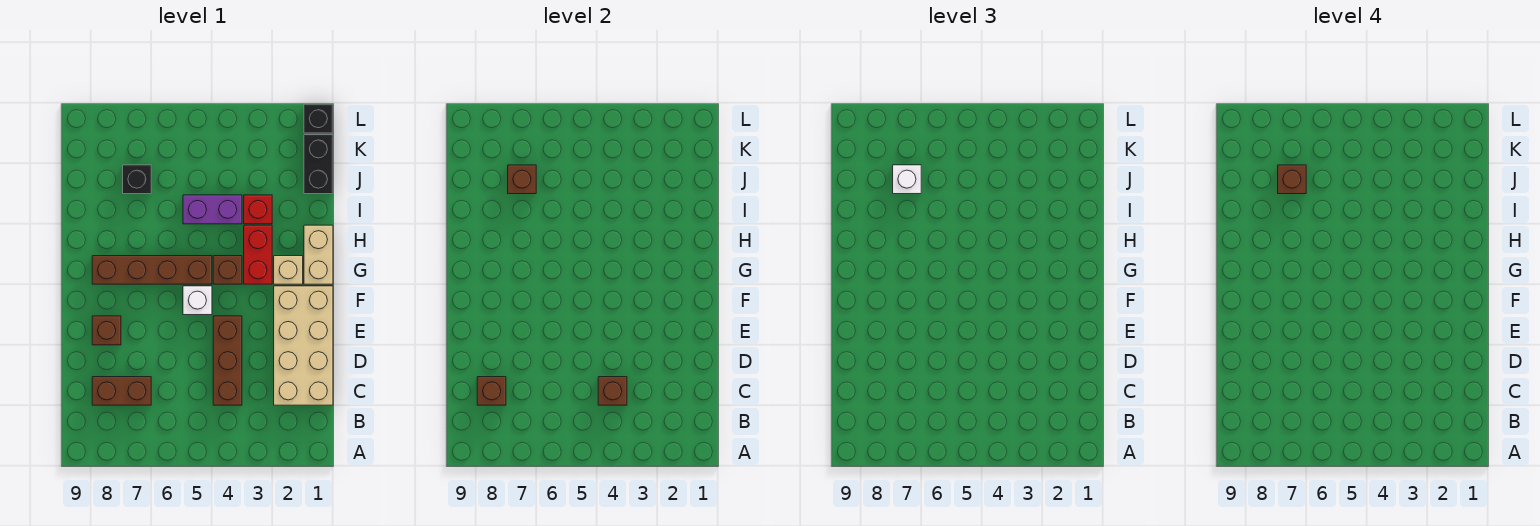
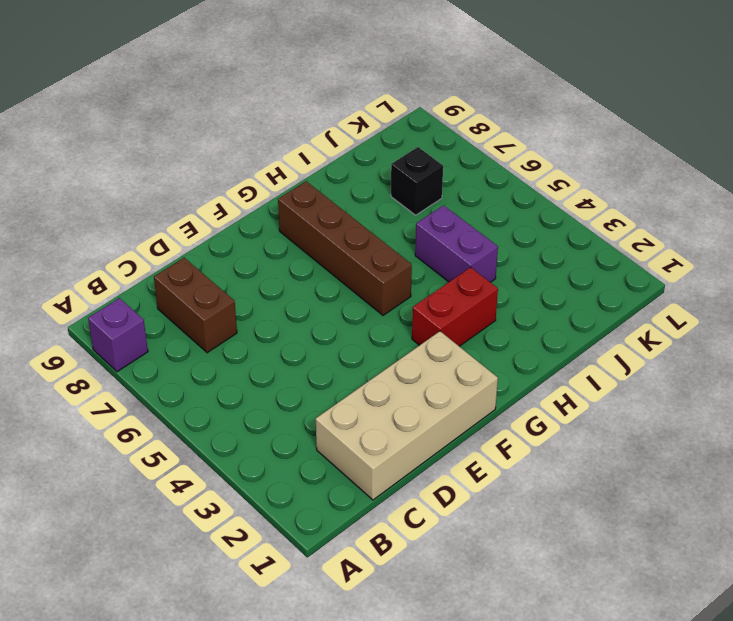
purple brick A8 level 1 -> none
none -> brown brick C4:E4 level 1
none -> brown brick E8 level 1
none -> white brick F5 level 1

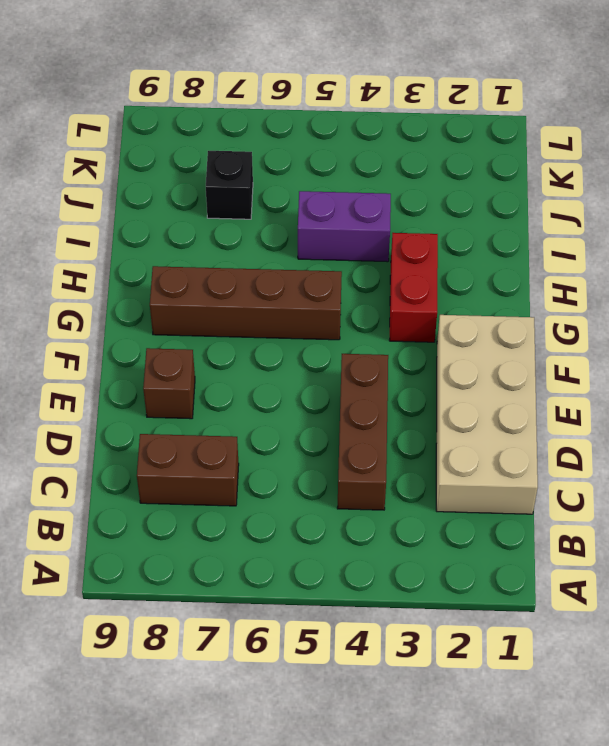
none -> white brick F5 level 1
none -> tan brick G1:H1 level 1
none -> tan brick G2 level 1

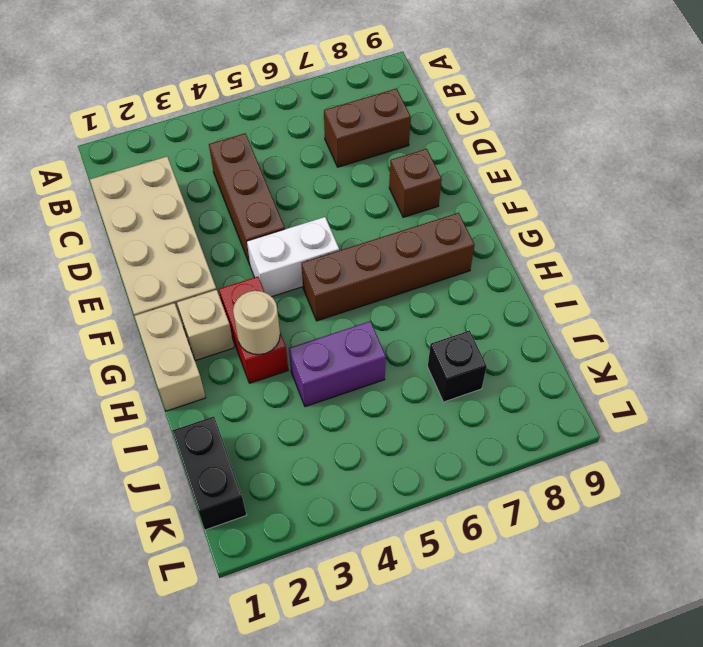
white brick F4:F5 level 1 -> white brick F5 level 1
tan round brick H3 level 2 -> none
none -> brown brick G4 level 1
none -> red brick I3 level 1
none -> black brick L1 level 1

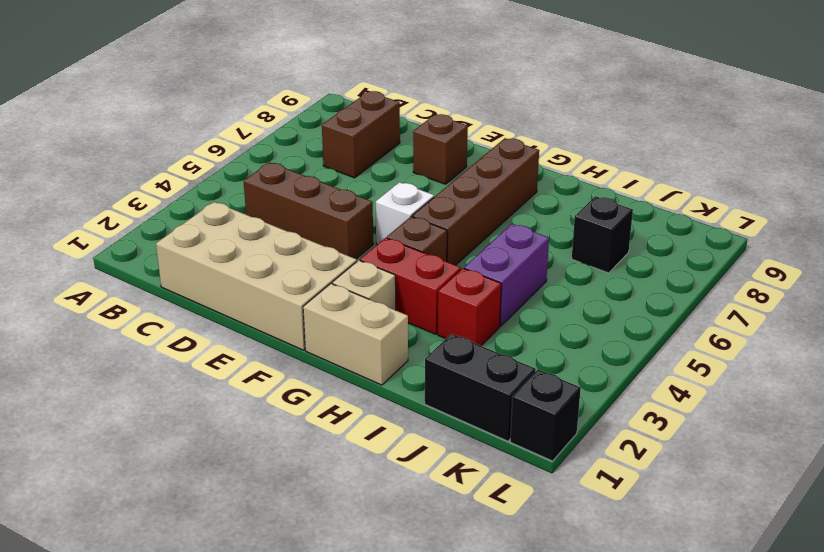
none -> brown brick C4 level 2
none -> brown brick C8 level 2
none -> brown brick J7 level 2

